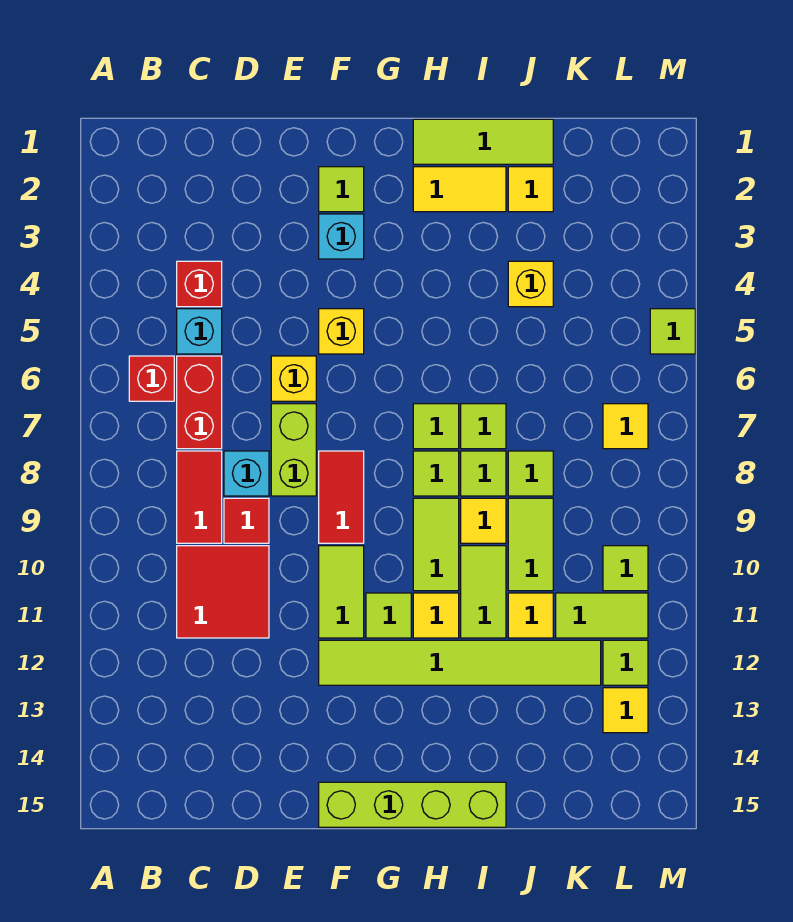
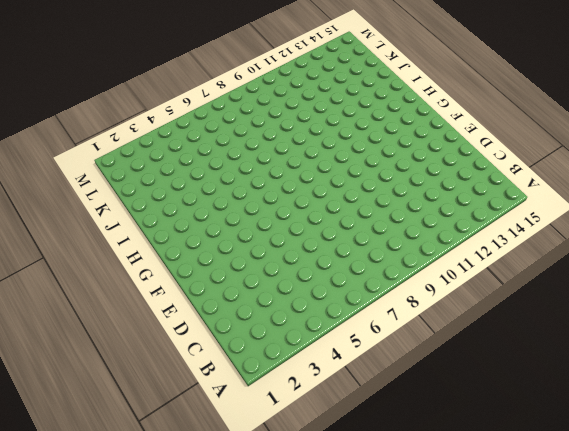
none -> red brick B6 level 1
none -> red brick C4 level 1
none -> cyan brick C5 level 1
none -> red brick C6:C7 level 1

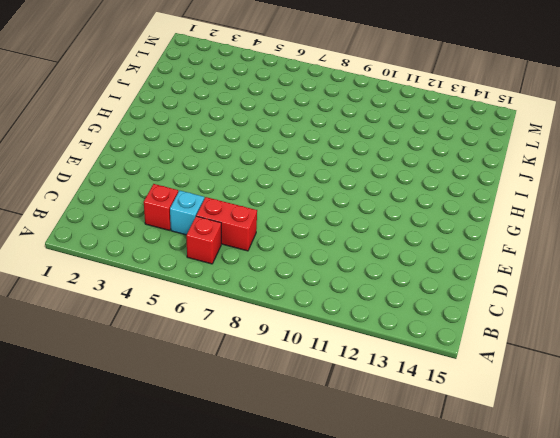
none -> red tile C8:C9 level 1
none -> red tile C10:D11 level 1
none -> cyan brick D8 level 1
none -> red tile D9 level 1

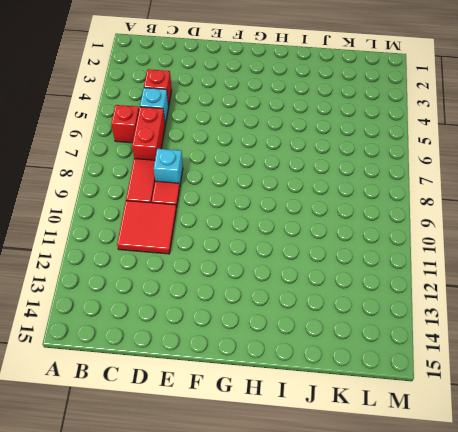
none -> yellow brick E6 level 1
none -> lime brick E7:E8 level 1
none -> lime tile F2 level 1
none -> cyan brick F3 level 1

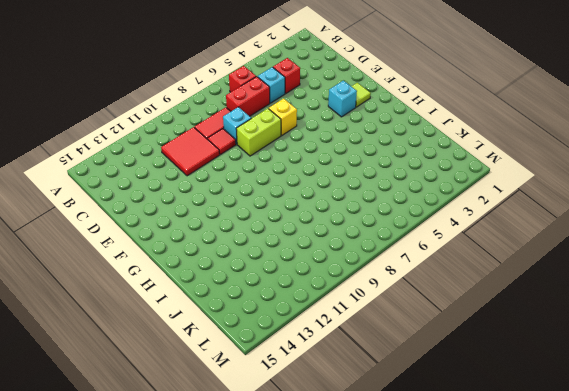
none -> yellow brick F5 level 1
none -> red tile F8:F9 level 1
none -> lime tile F10:F11 level 1
none -> lime tile F12:K12 level 1

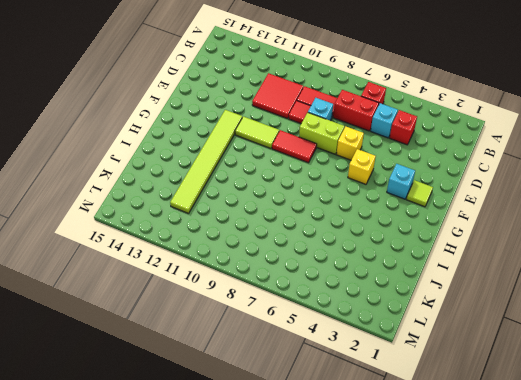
none -> lime brick F15:I15 level 1
none -> lime tile G11 level 1
none -> lime tile H1:J1 level 1
none -> yellow tile H2:I2 level 1

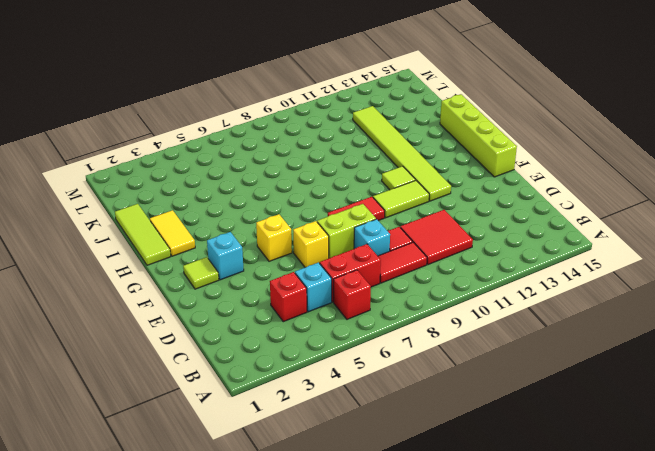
none -> lime tile H7 level 1
none -> lime tile H8 level 1
none -> lime tile H9:H10 level 1
none -> yellow tile H11 level 1

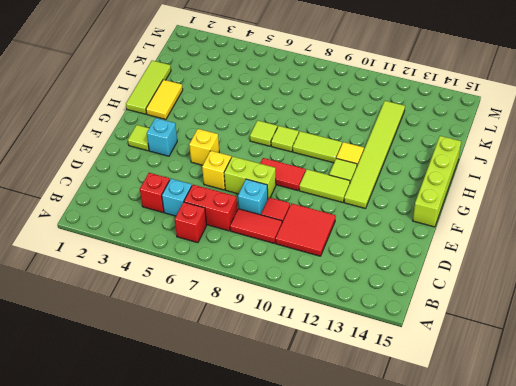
none -> lime tile I7 level 1
none -> lime tile I8 level 1
none -> yellow tile I9 level 1
none -> lime tile I10:I11 level 1

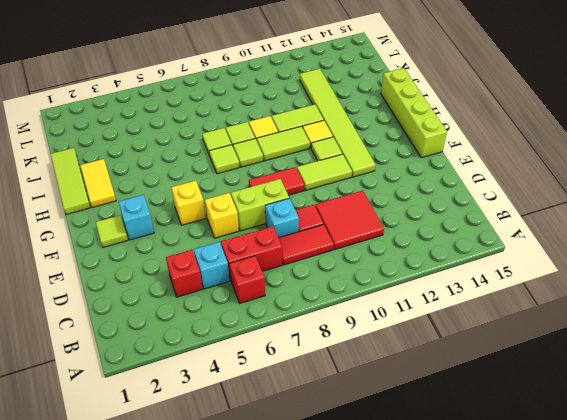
none -> yellow tile J2 level 1
none -> yellow brick J4 level 1
none -> lime tile J8 level 1
none -> lime tile J9:J10 level 1

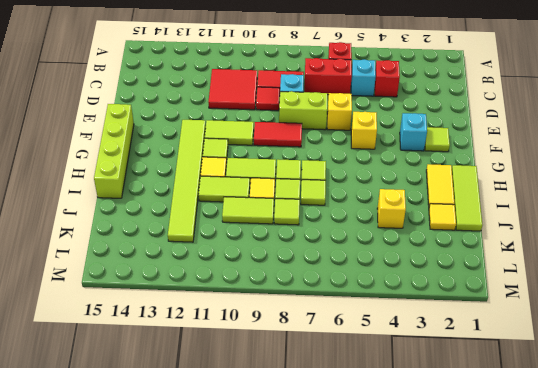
none -> yellow tile J11 level 1
none -> lime tile K11:L11 level 1
none -> yellow tile L7 level 1
none -> lime tile L10 level 1

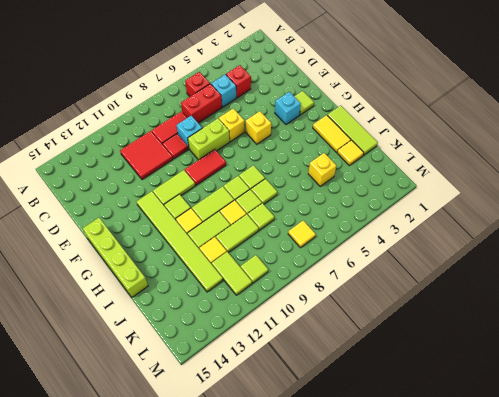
none -> lime tile L12 level 1
none -> yellow tile L13 level 1
none -> lime tile M5 level 1

